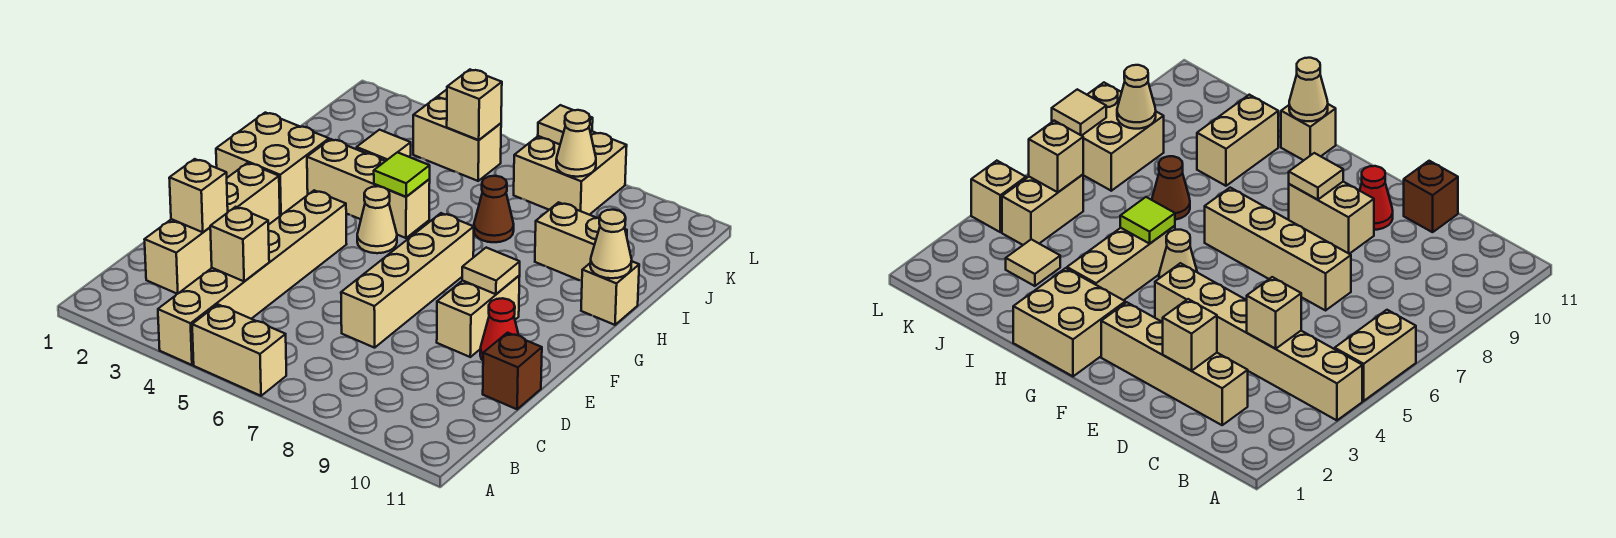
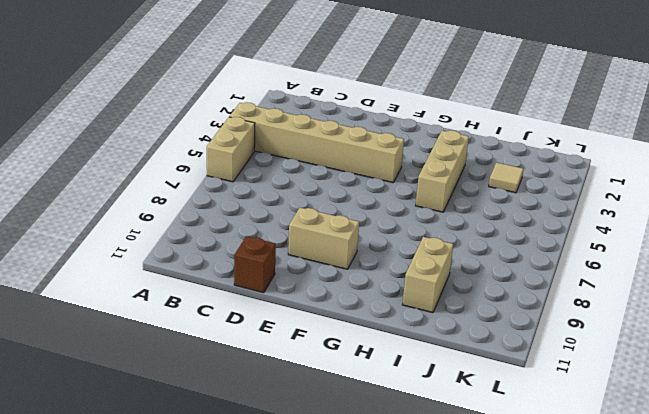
none -> tan brick C2:F2 level 1
none -> tan brick D7:G7 level 1
none -> red cone E10 level 1

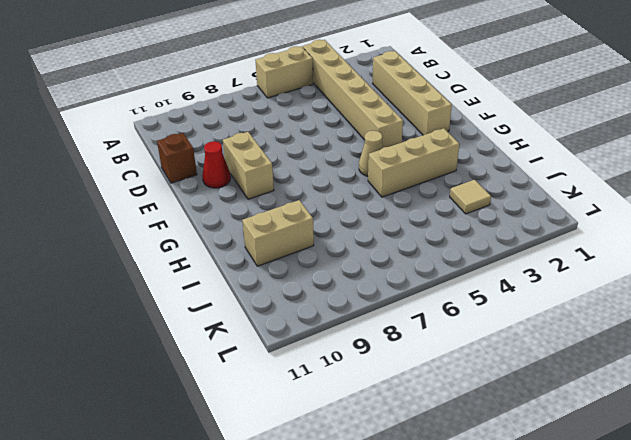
none -> tan brick D7:G7 level 1
none -> tan brick G1:H2 level 1
none -> tan brick H11 level 1

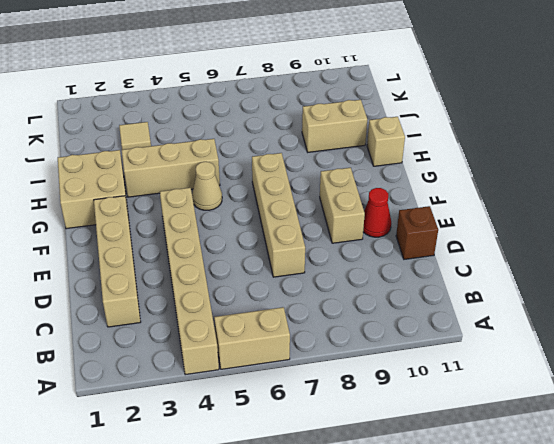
none -> brown cone I7 level 1
none -> tan brick K4:K5 level 1
none -> tan brick K7:L8 level 1

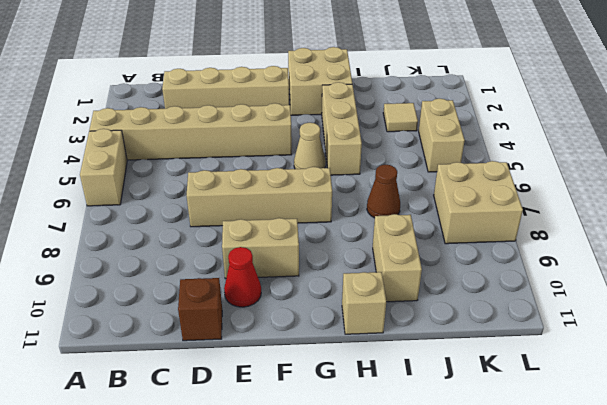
none -> tan brick L4 level 1
none -> tan brick C4 level 2
none -> tan brick D2 level 2

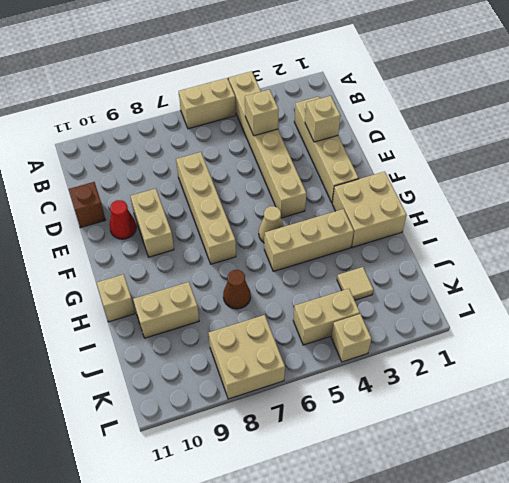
none -> tan tile F9 level 2
none -> lime tile H5 level 2
none -> tan cone H11 level 2

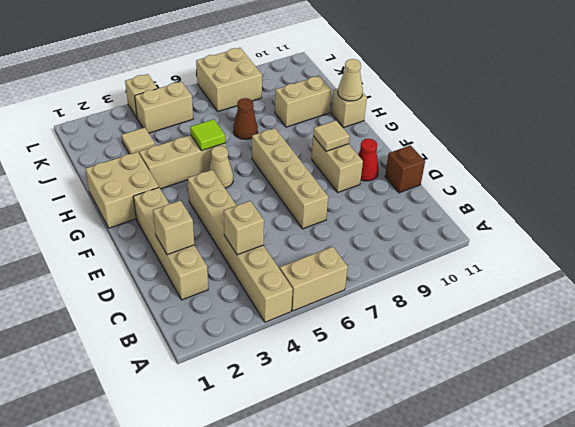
none -> tan brick K5 level 2
none -> tan cone K8 level 2
none -> tan tile L7 level 2

